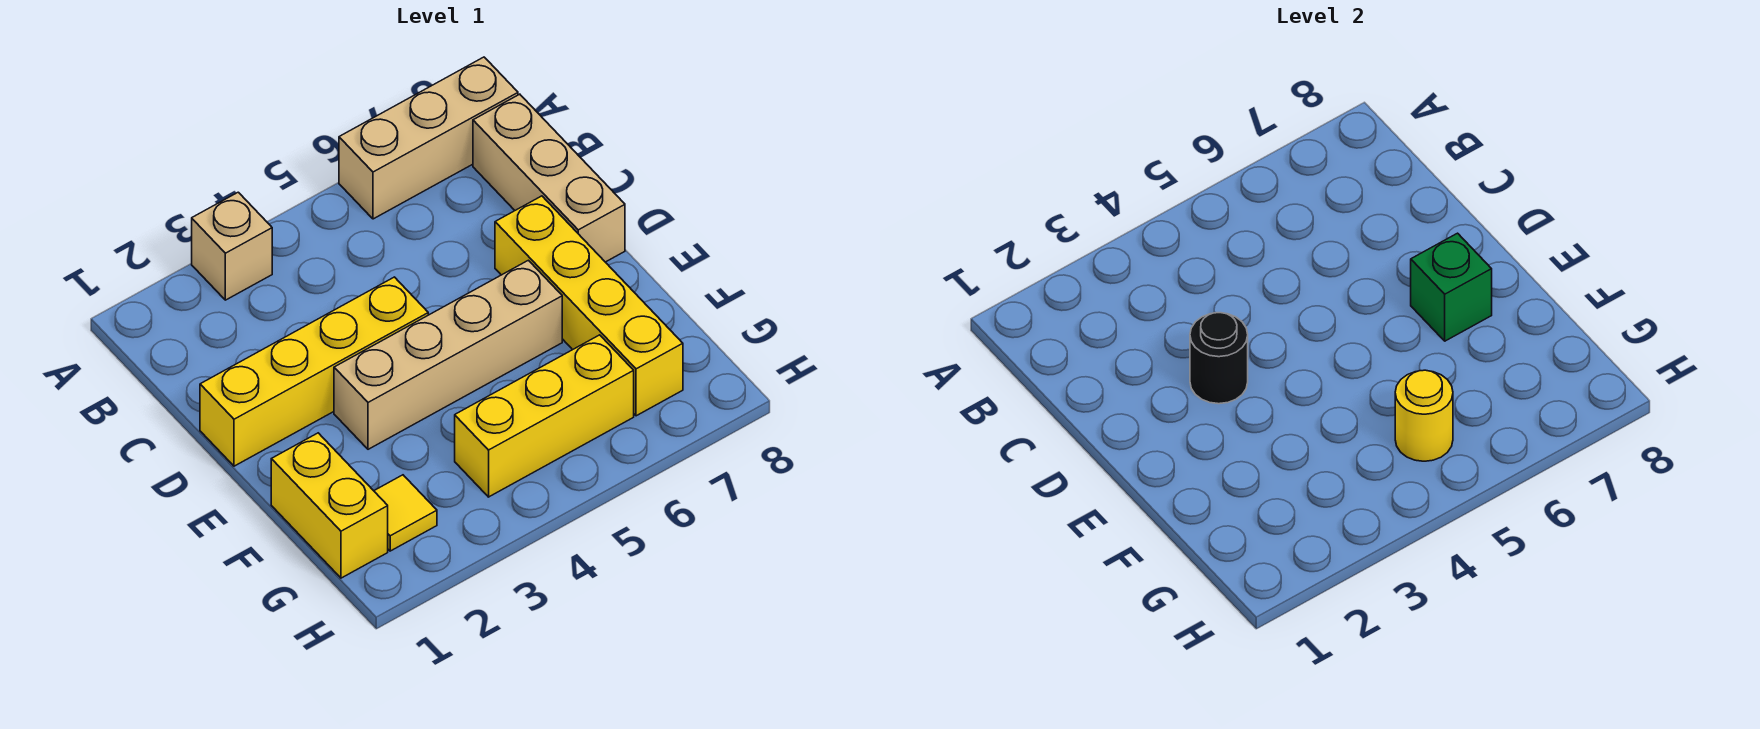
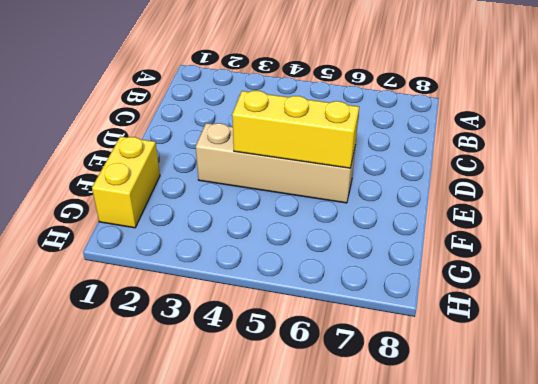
yellow brick E4:E6 level 2 -> yellow brick G4:G6 level 1
none -> tan brick A3 level 1
none -> tan brick A6:A8 level 1
none -> tan brick B8:D8 level 1

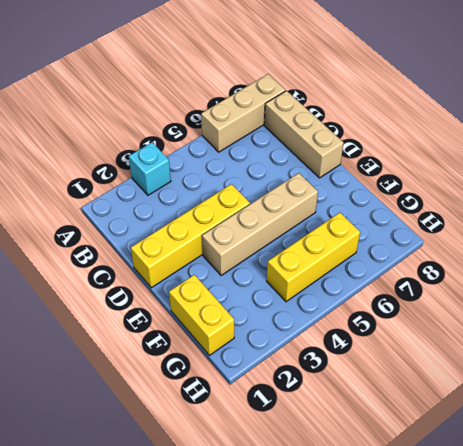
cyan brick A3 level 1 -> tan brick A3 level 1
none -> yellow brick D7:G7 level 1
none -> yellow tile G2 level 1
none -> black round brick D3 level 2

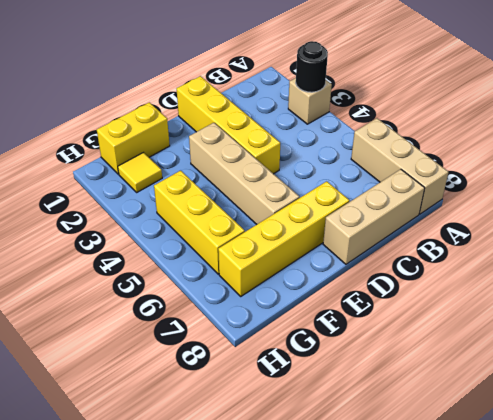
black round brick A3 level 2 -> black round brick D3 level 2
none -> green brick E7 level 2
none -> yellow round brick G5 level 2

